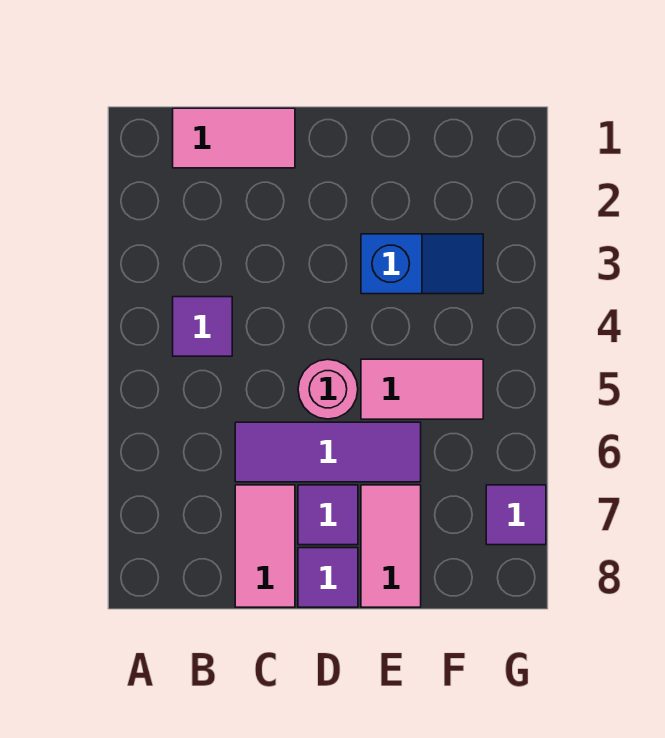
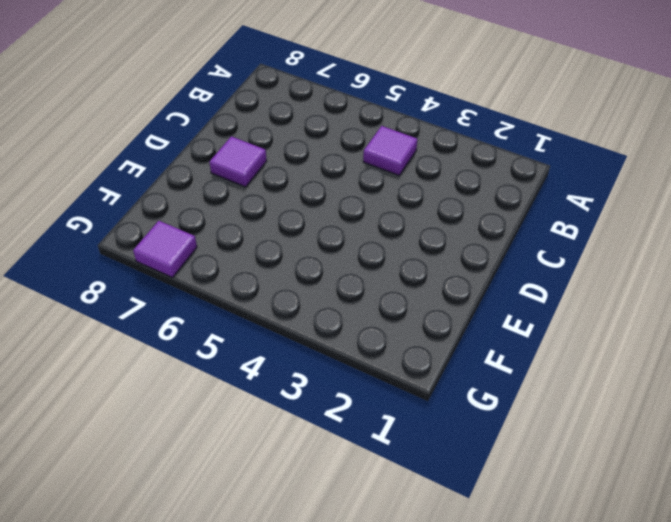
none -> pink tile B1:C1 level 1
none -> purple tile C6:E6 level 1

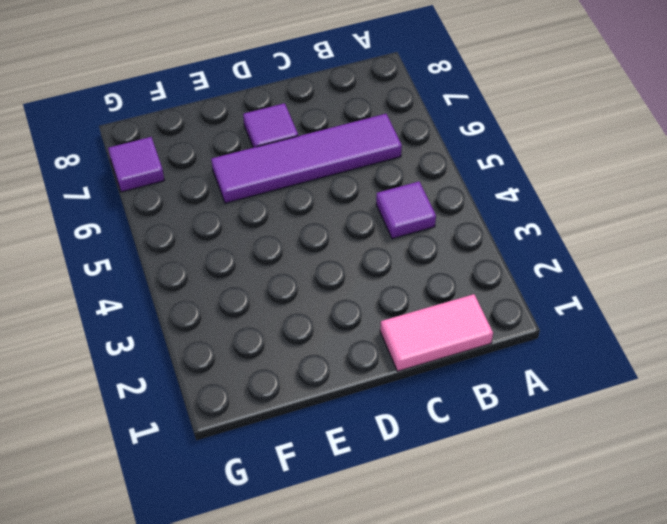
purple tile B6:E6 level 1 -> purple tile C6:E6 level 1
none -> pink tile C7:C8 level 1
none -> pink round brick D5 level 1

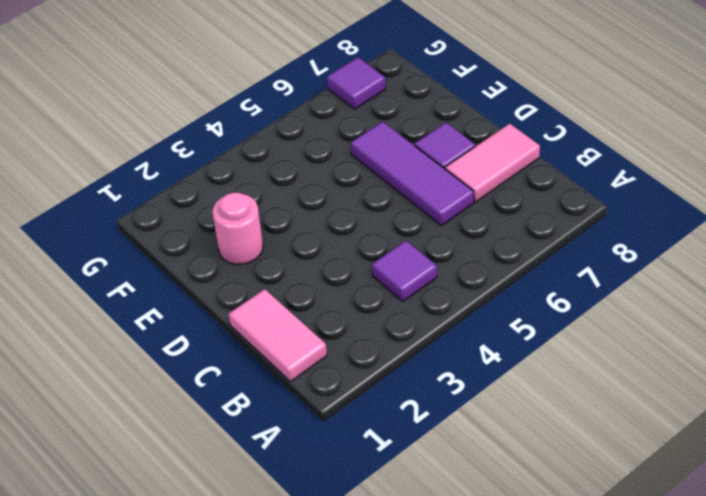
pink round brick E2 level 1 -> pink round brick D5 level 1
none -> purple tile D8 level 1
none -> blue slope E3:F3 level 1 top E

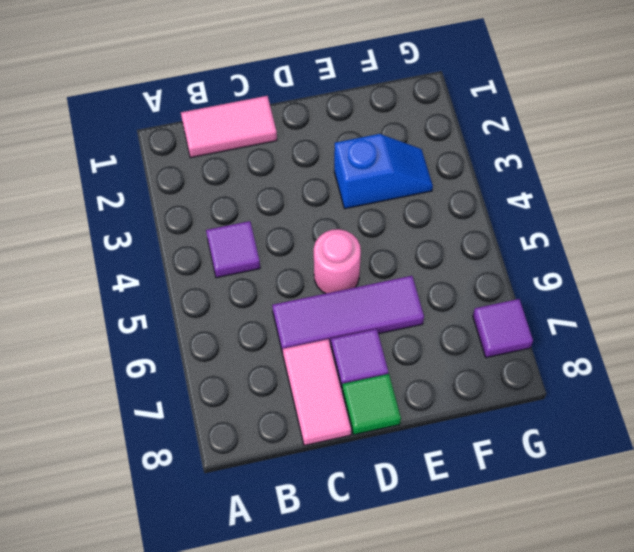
green tile D8 level 1 -> purple tile D8 level 1
none -> pink tile E5:F5 level 1
none -> pink tile E7:E8 level 1

